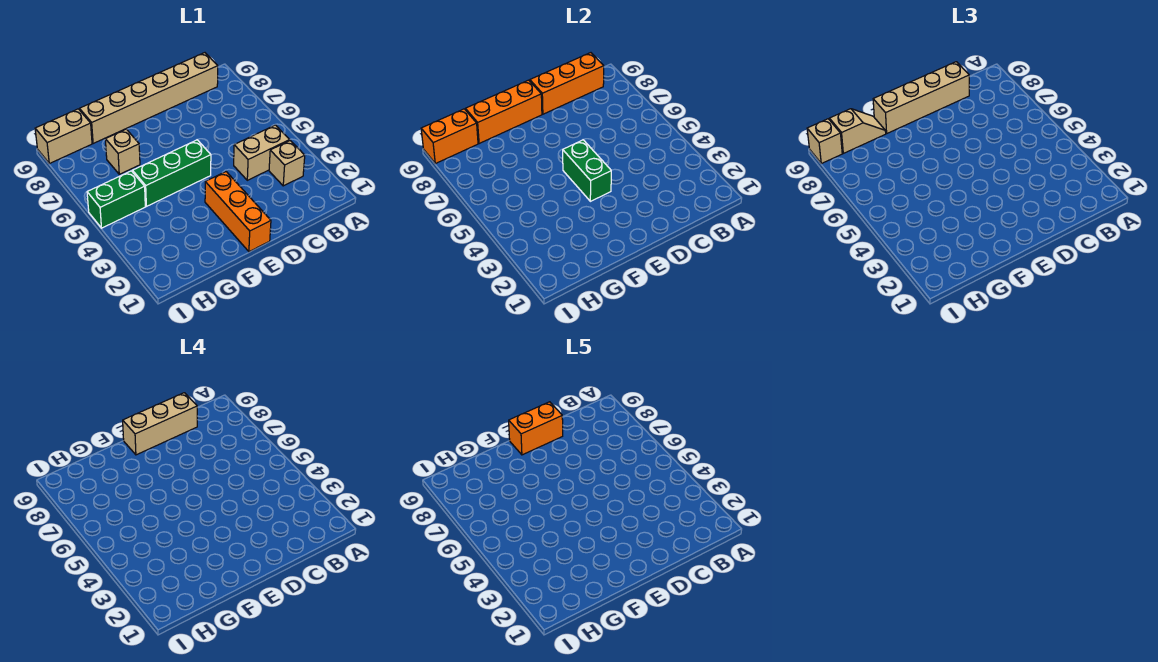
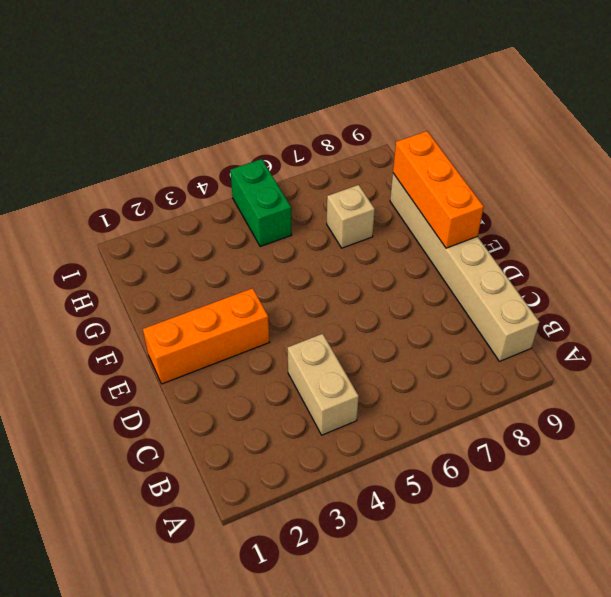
none -> tan brick B3 level 1
none -> green brick E5:G5 level 1
none -> tan brick H9:I9 level 1

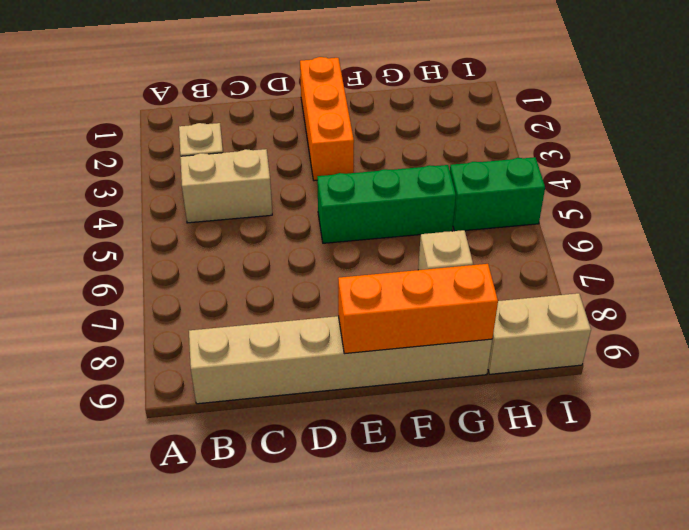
none -> orange brick B9:D9 level 2
none -> green brick E4:E5 level 2
none -> orange brick H9:I9 level 2

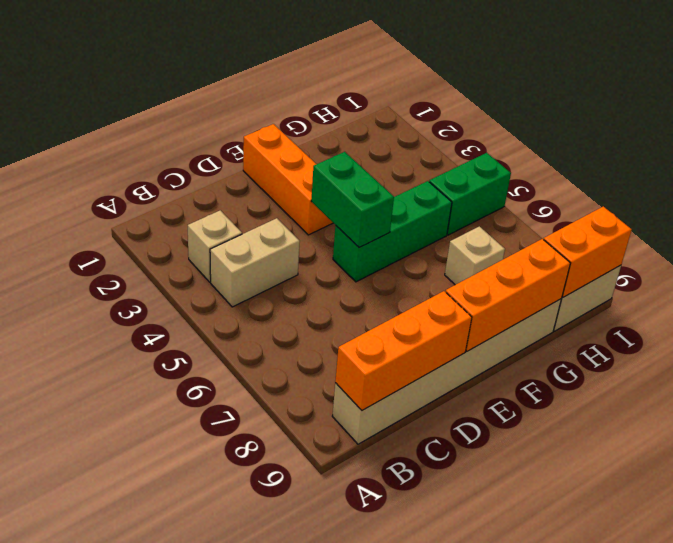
none -> tan brick C9:F9 level 3
none -> tan slope G9:H9 level 3 top H
none -> tan brick I9 level 3

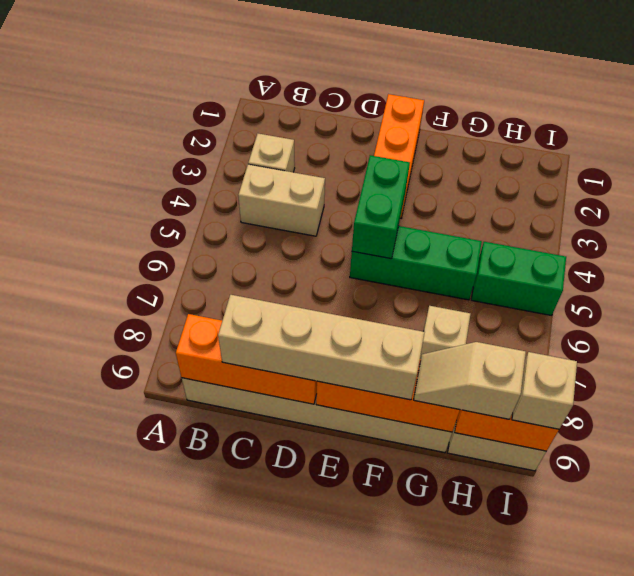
none -> tan brick C9:E9 level 4
none -> orange brick D9:E9 level 5

